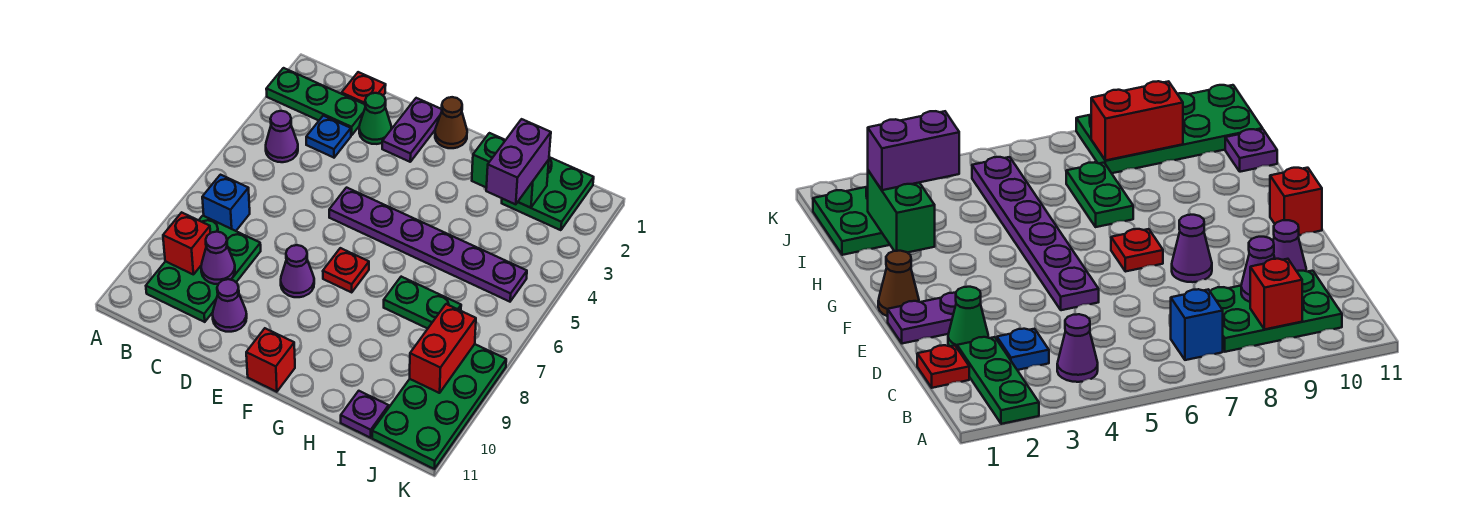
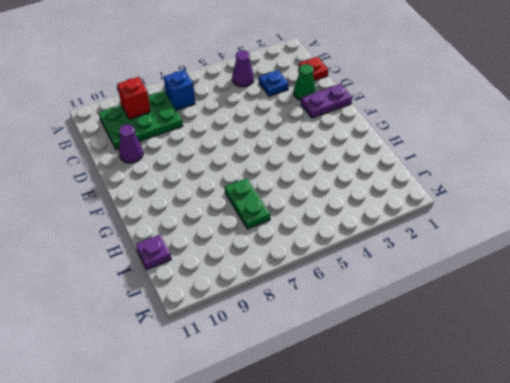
none -> green plate A2:C2 level 1
none -> purple plate E5:J5 level 1
none -> purple cone E8 level 1

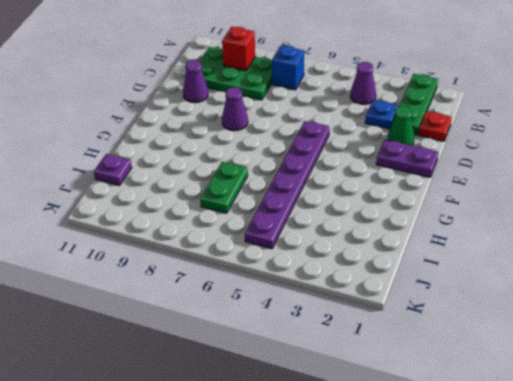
none -> brown cone F1 level 1
none -> red plate F7 level 1
none -> red brick F11 level 1

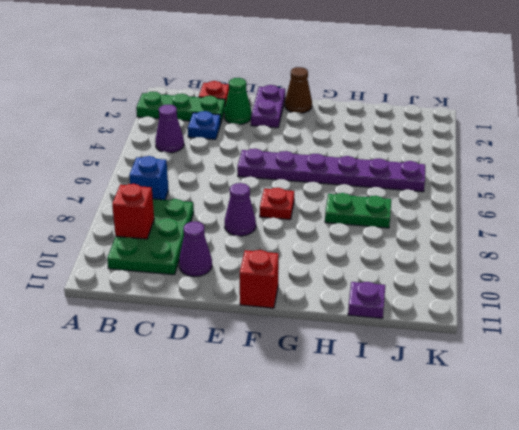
none -> green plate I1:J2 level 1
none -> green plate J8:K11 level 1
none -> purple cone C9 level 2

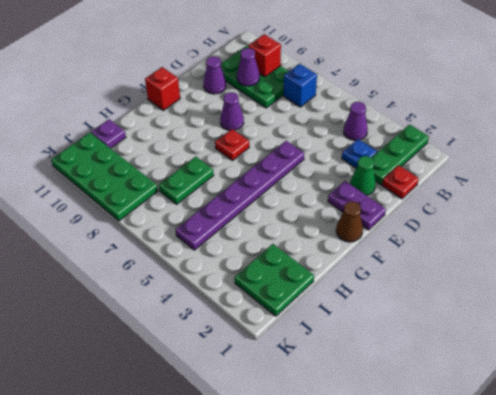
none -> green brick H2:I2 level 2
none -> red brick J8:J9 level 2
none -> purple brick I2:I3 level 3

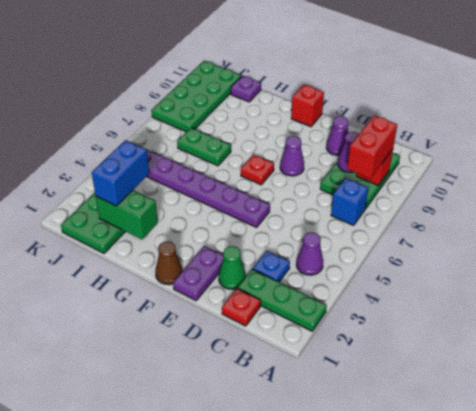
red brick B8:B9 level 3 -> red brick J8:J9 level 2
blue brick I2:I3 level 3 -> purple brick I2:I3 level 3

